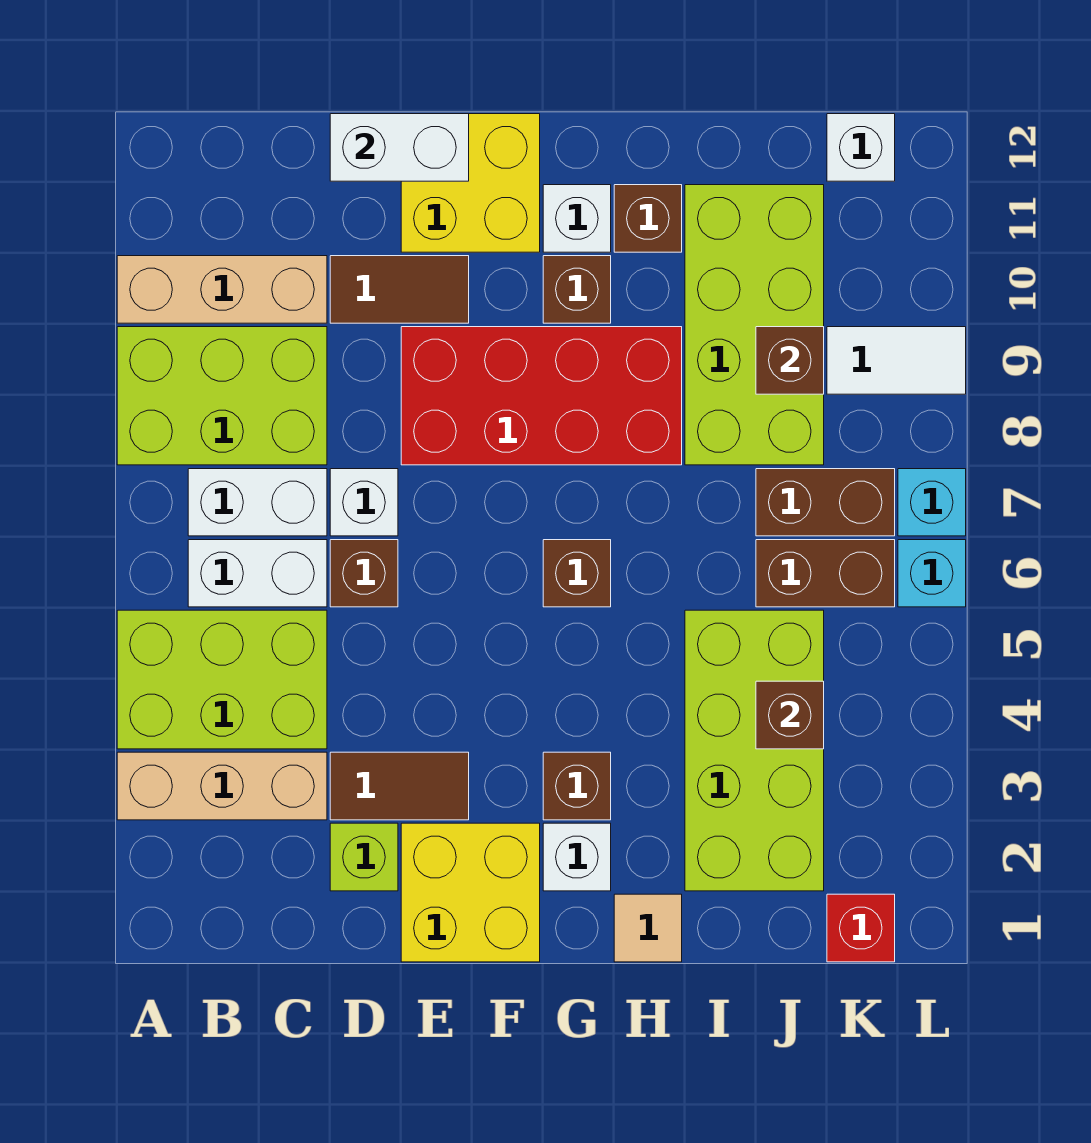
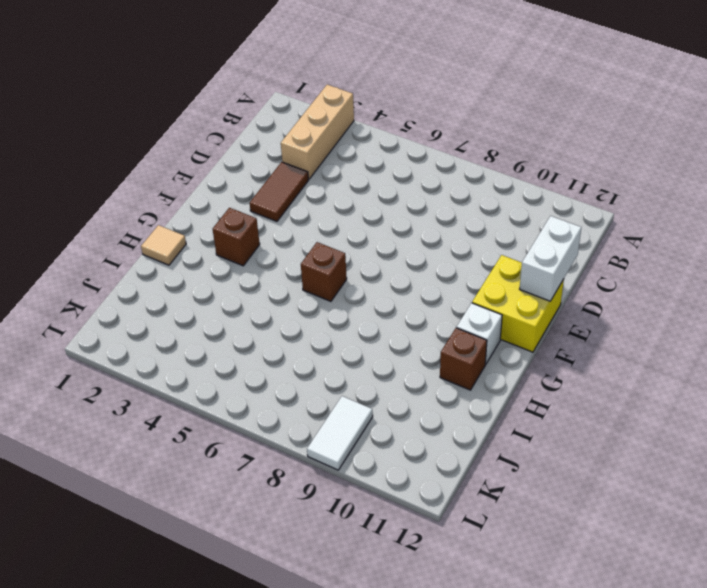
none -> lime brick A4:C5 level 1
none -> lime brick A8:C9 level 1
none -> tan brick A10:C10 level 1
none -> white brick B6:C6 level 1

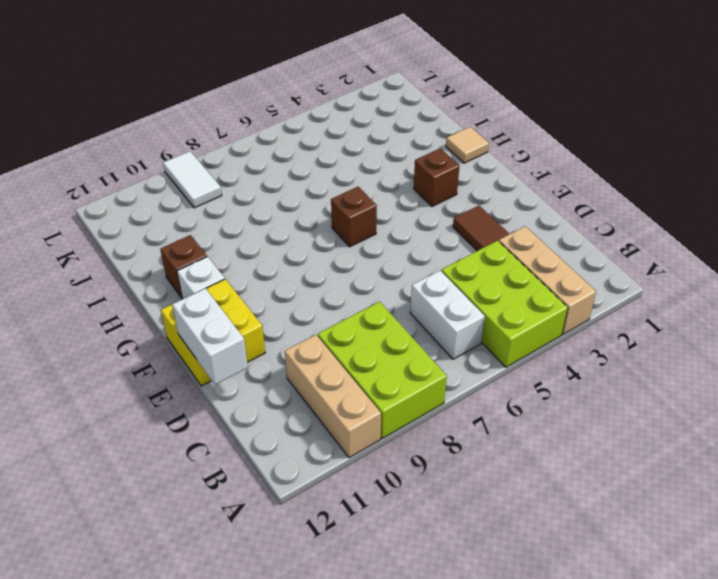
none -> white brick B7:C7 level 1
none -> lime brick D2 level 1
none -> brown brick D6 level 1
none -> white brick D7 level 1

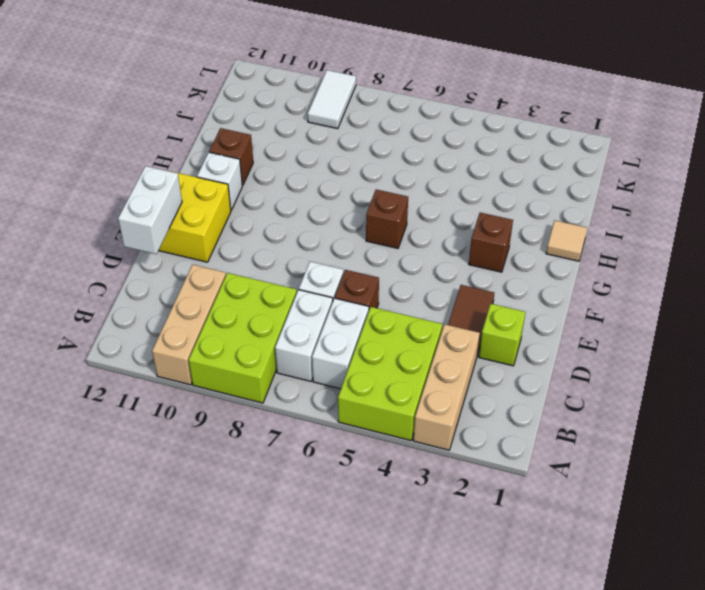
none -> brown tile D10:E10 level 1
none -> yellow brick E1:F2 level 1
none -> red brick E8:H9 level 1
none -> white brick G2 level 1

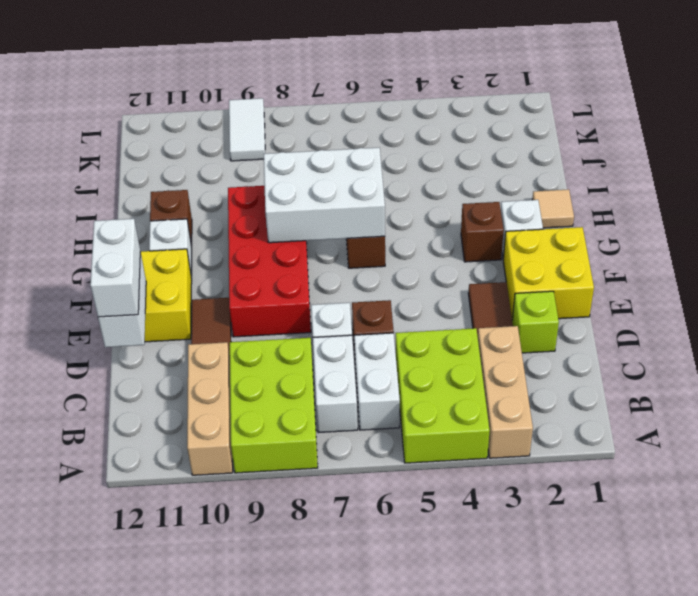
white brick D12:E12 level 3 -> none
white brick G6:H8 level 2 -> none
none -> brown brick G10 level 1
none -> lime brick I2:J5 level 1
none -> lime brick I8:J11 level 1
none -> brown brick J6:K6 level 1

